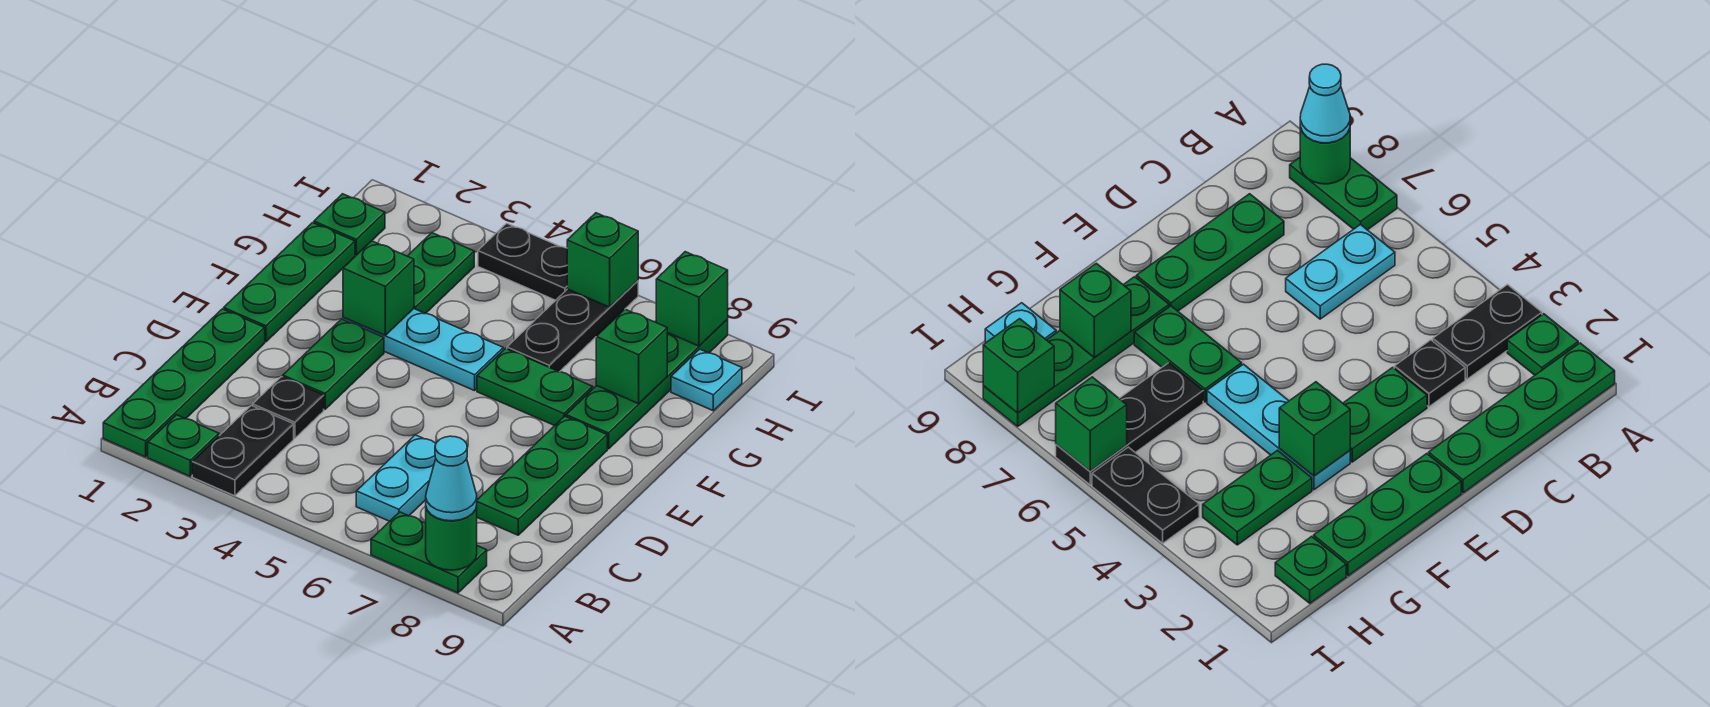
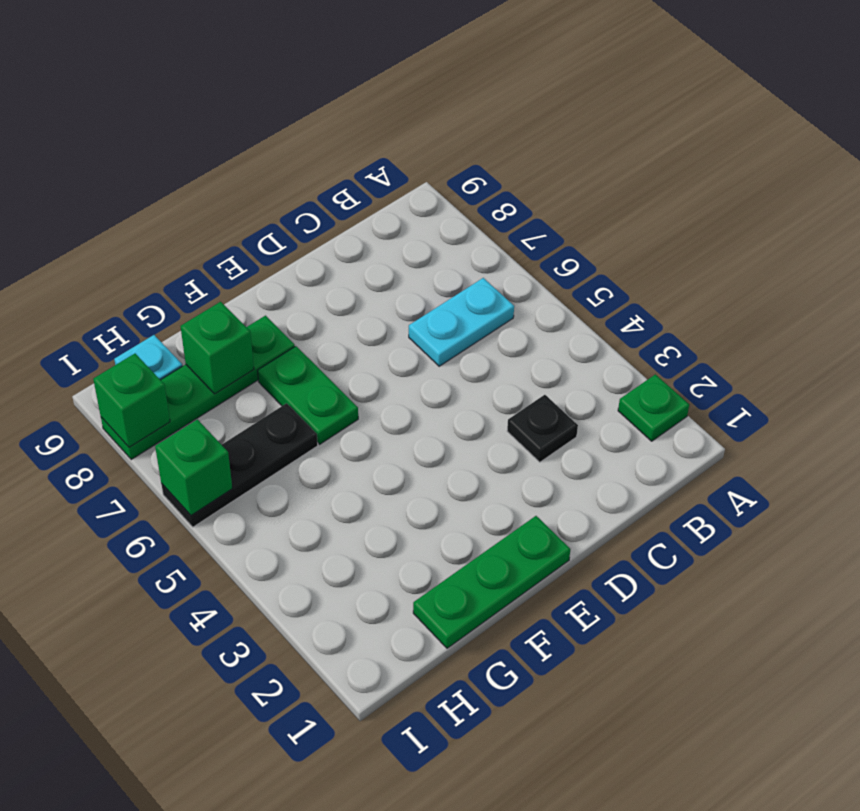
none -> green plate A1:D1 level 1
none -> black plate A3:B3 level 1
none -> green plate A7:A8 level 1

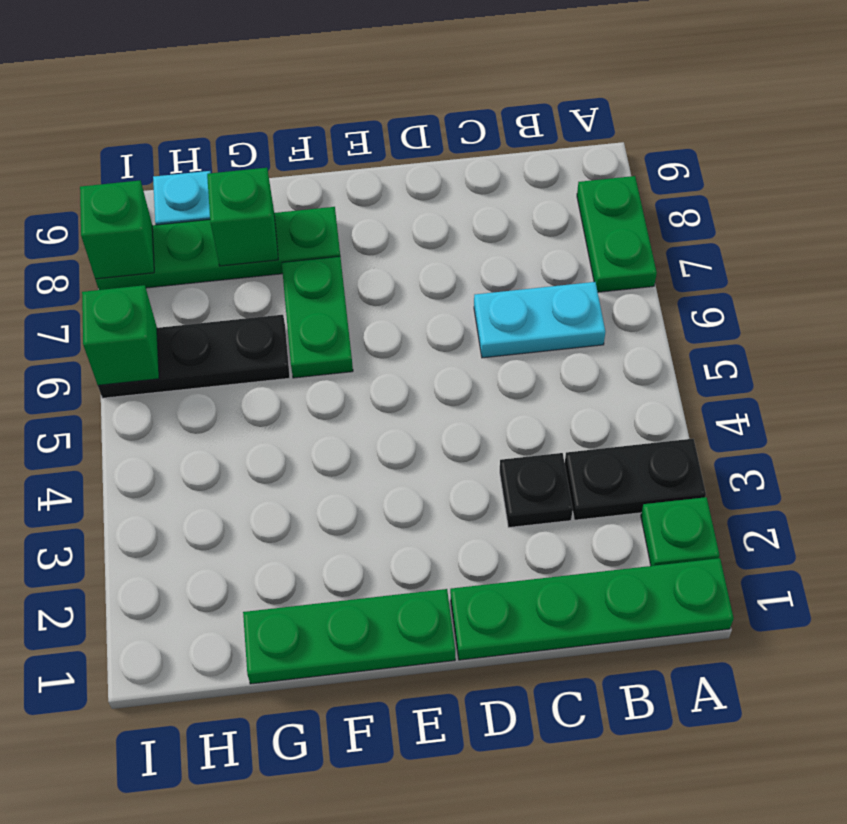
none -> green plate C8:E8 level 1
none -> green plate D3:E3 level 1
none -> cyan plate F3:F5 level 1

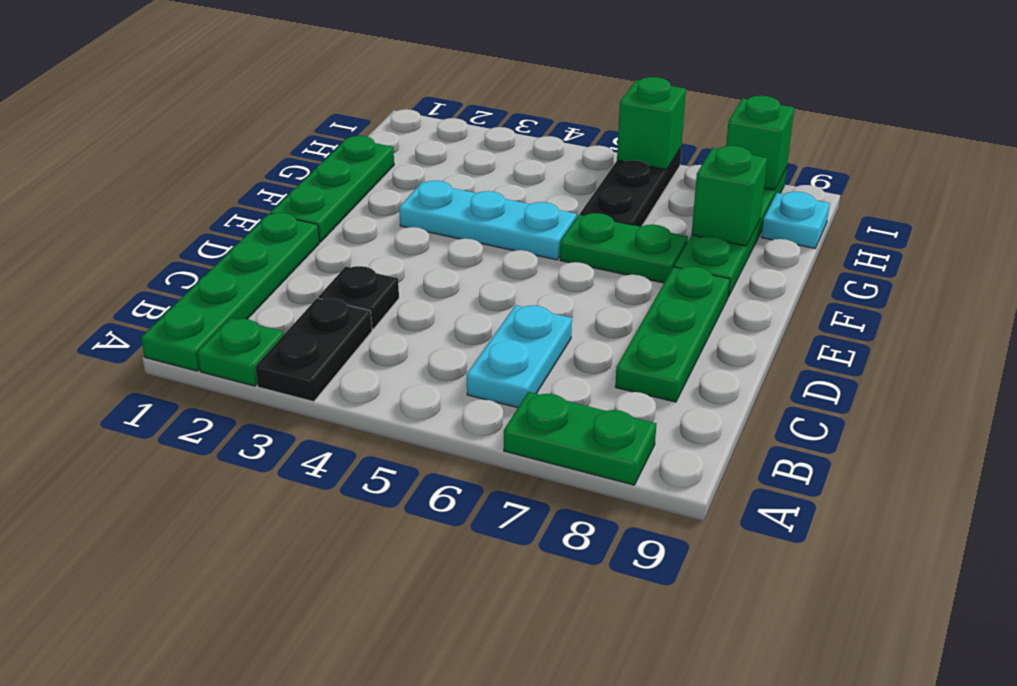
none -> green plate D3:E3 level 1
none -> green plate G3:H3 level 1
none -> green plate H1 level 1

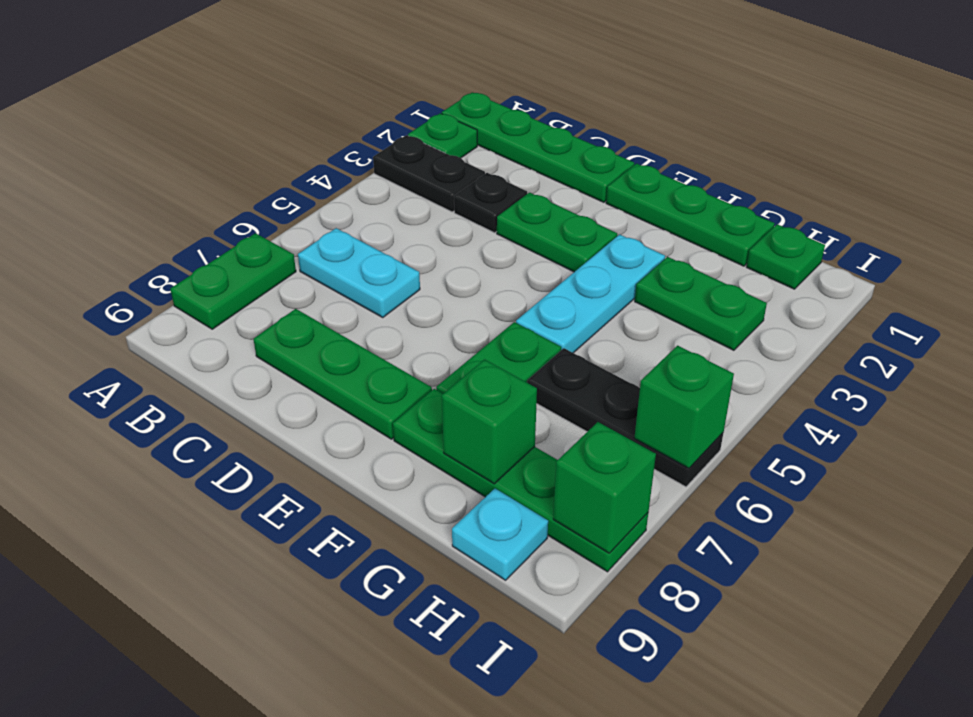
none -> black plate I4:I5 level 1
none -> green round brick A8 level 2
none -> green brick F3 level 2

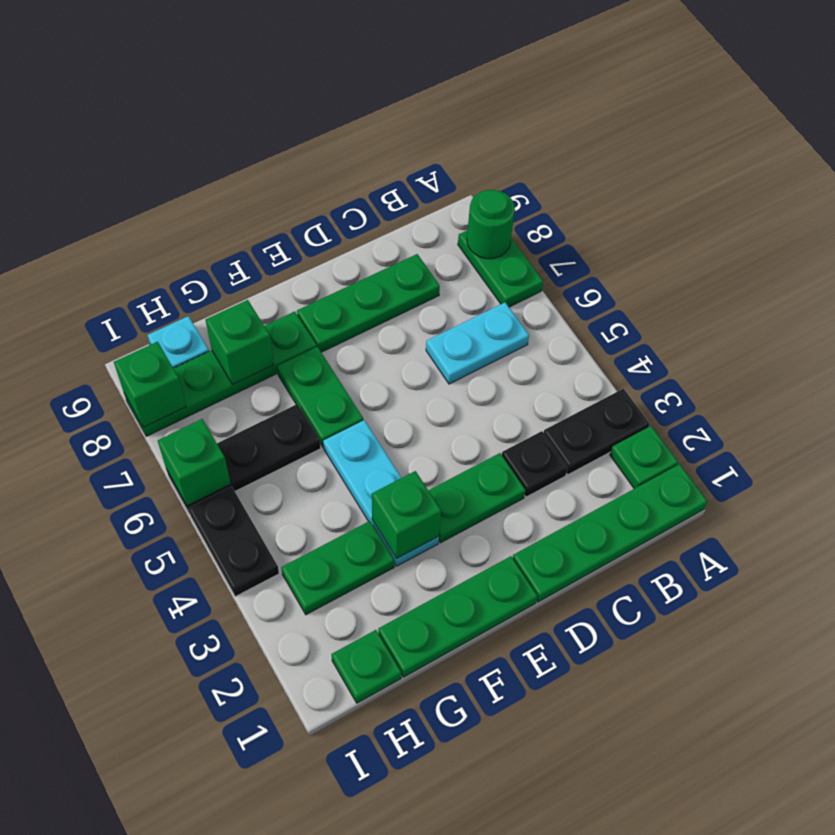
none -> cyan cone A8 level 3

